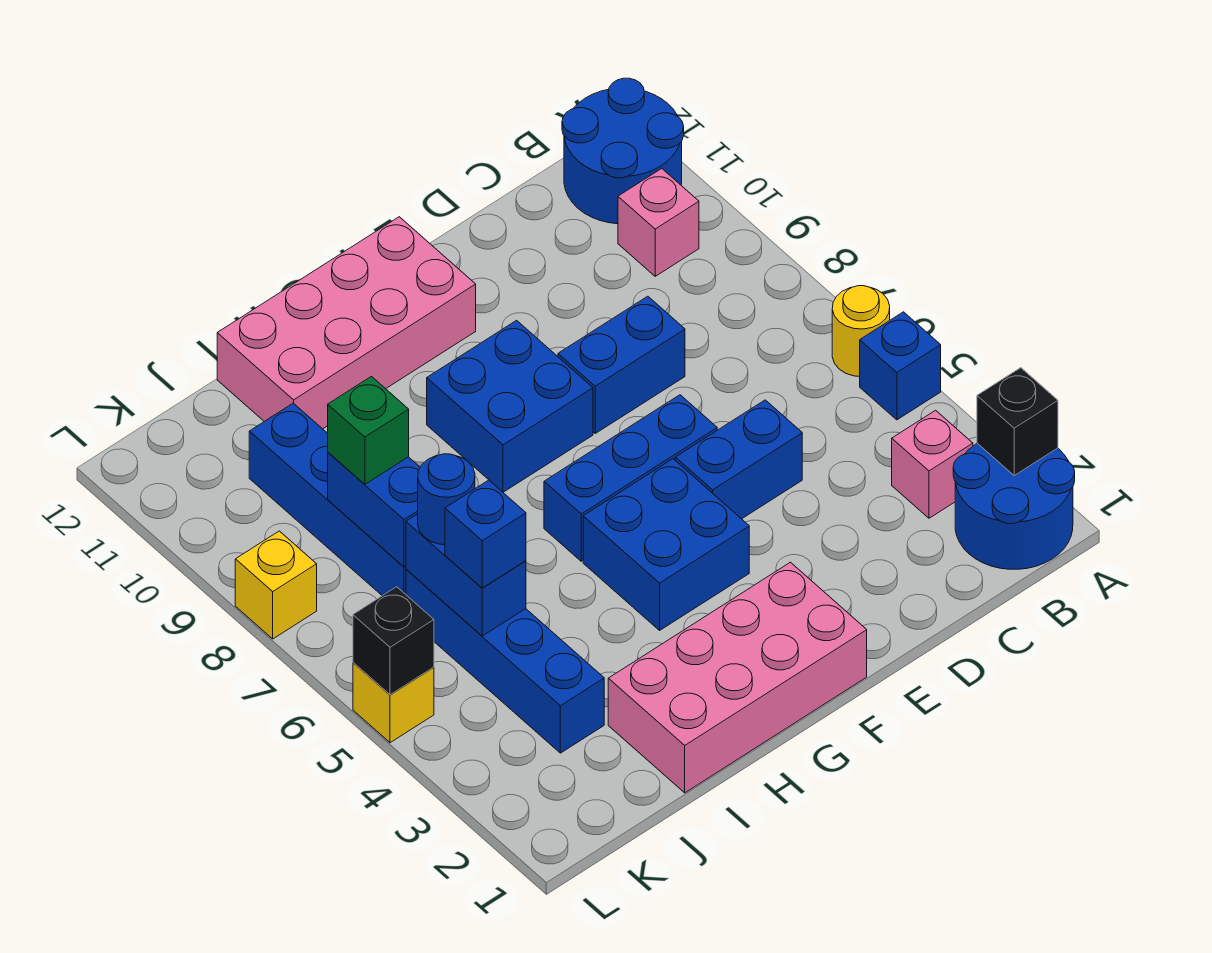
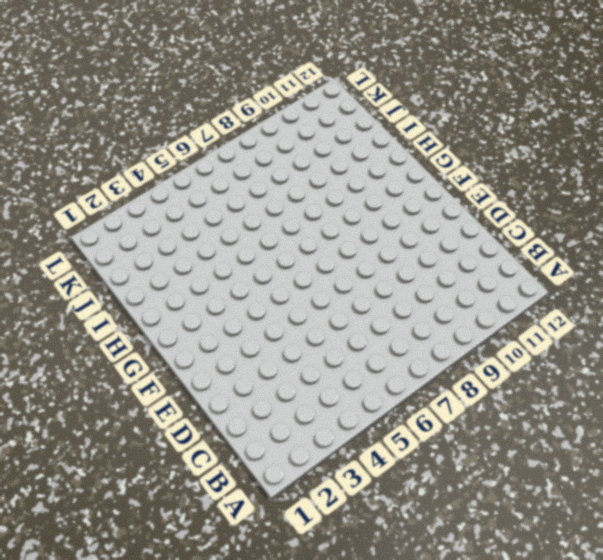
none -> blue round brick A1:B2 level 1
none -> blue brick A5 level 1
none -> yellow round brick A6 level 1

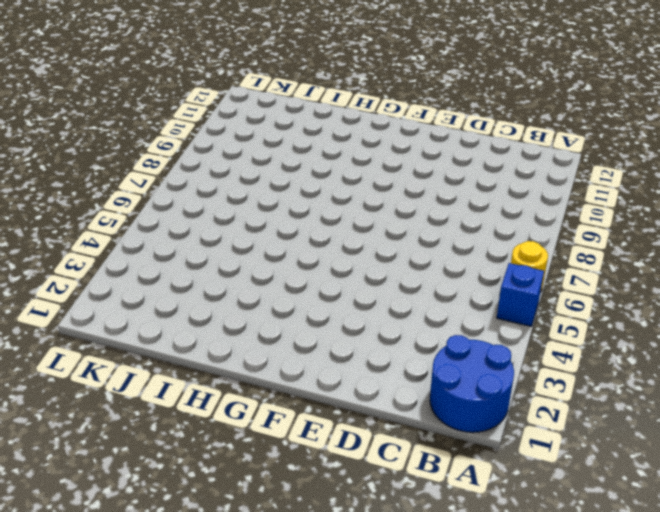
none -> blue round brick A11:B12 level 1
none -> pink brick B3 level 1
none -> pink brick B10 level 1

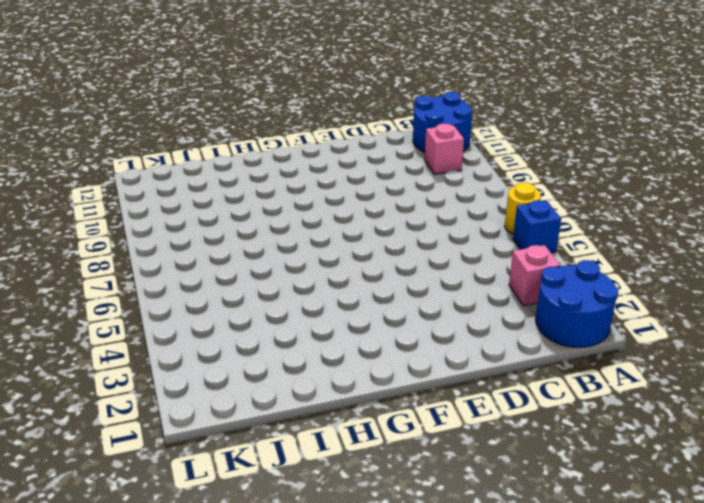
none -> blue brick D5:E5 level 1
none -> blue brick D8:E8 level 1
none -> blue brick E6:G6 level 1

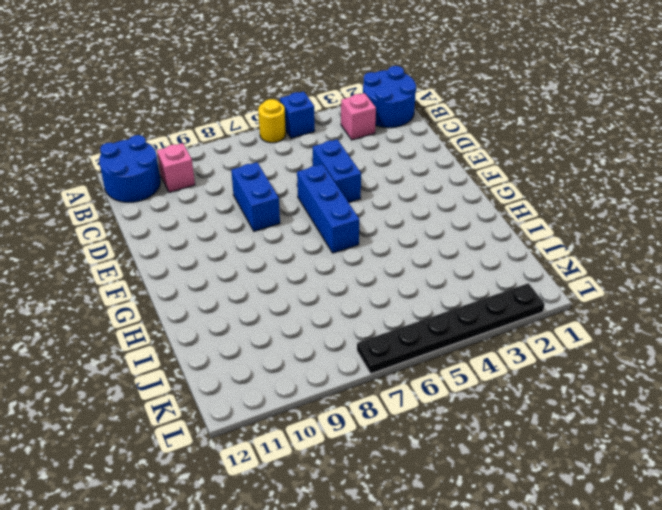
black plate L2:L7 level 1 -> yellow brick L5 level 1
none -> pink brick F1:I2 level 1
none -> blue brick F4:G5 level 1
none -> blue brick F8:G9 level 1

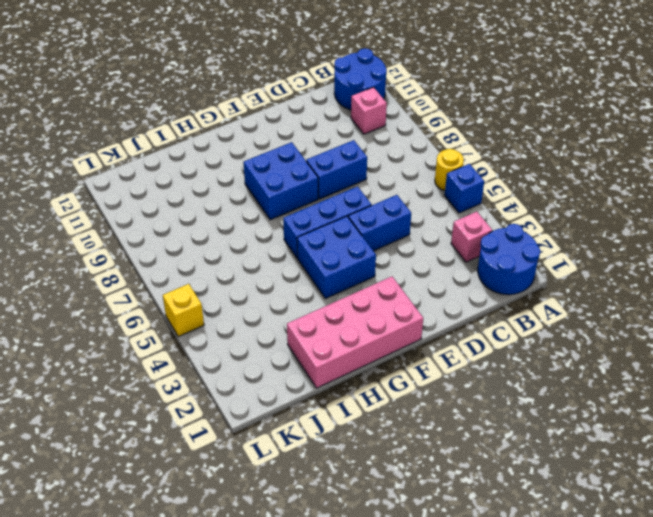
none -> pink brick F11:I12 level 1
none -> blue brick J3:J6 level 1
none -> blue brick J7:J10 level 1

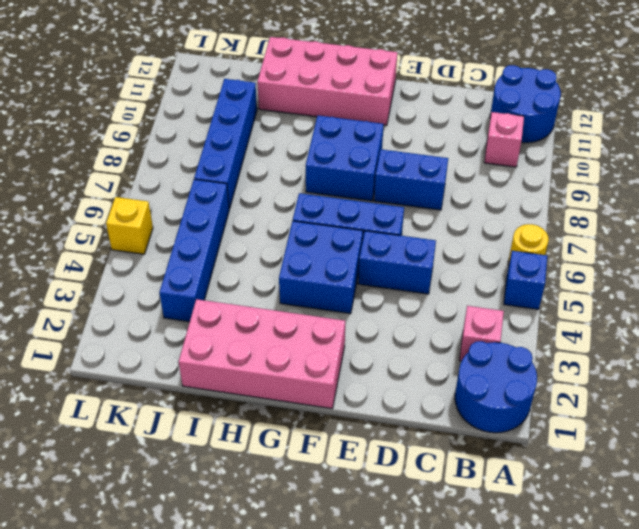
none -> yellow brick L8 level 1
none -> black brick A2 level 2
none -> blue brick J5:J6 level 2

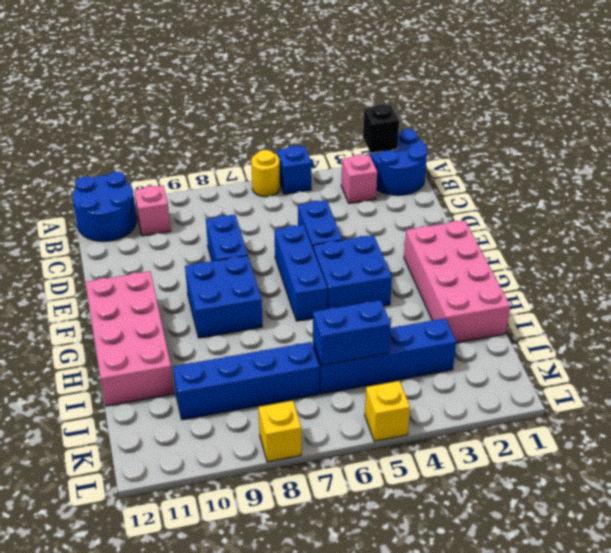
none -> blue brick J7:J8 level 2
none -> black brick L5 level 2
none -> blue brick J5 level 3

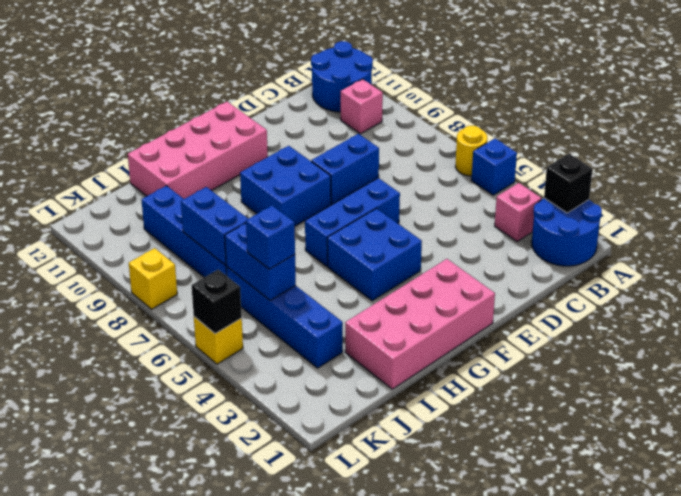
none -> blue brick D5:E5 level 1
none -> blue round brick J6 level 3
none -> green brick J8 level 3

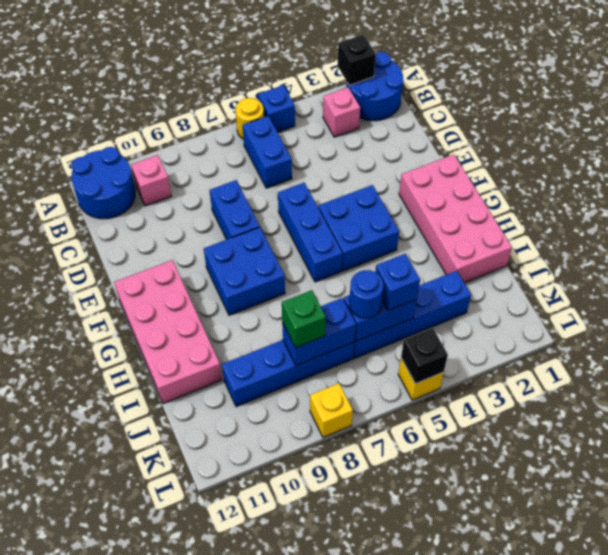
blue brick B6:C6 level 1 -> blue brick D5:E5 level 1

